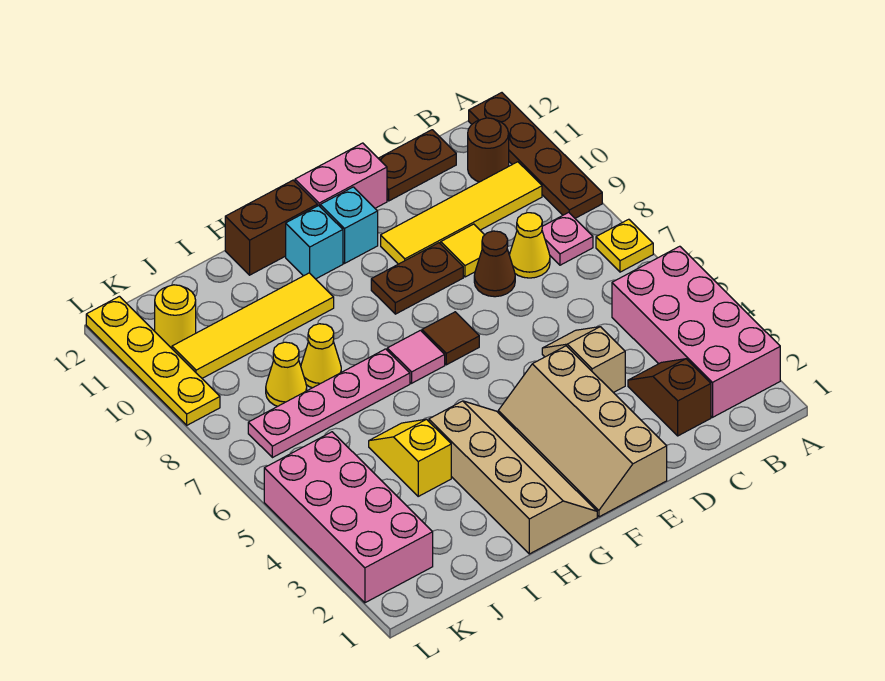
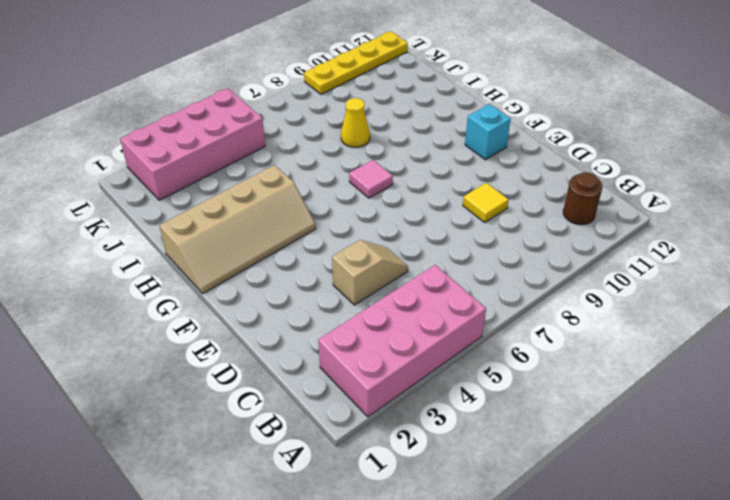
none -> yellow plate A7 level 1
none -> brown plate A9:A12 level 1
none -> pink plate B8 level 1

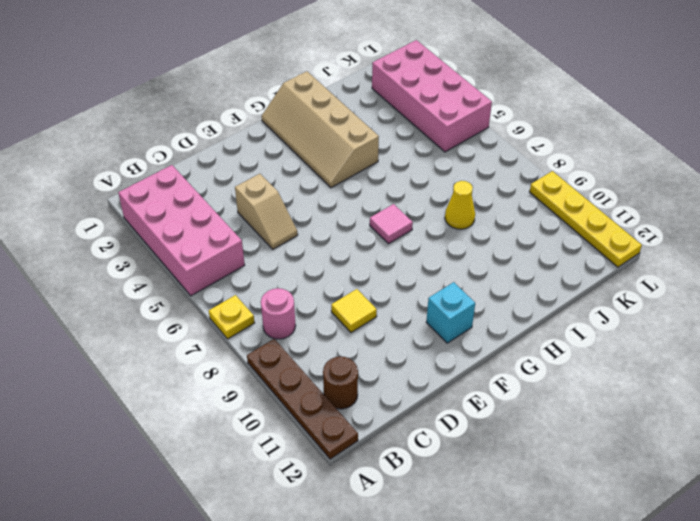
pink round brick B8 level 1 -> pink plate B8 level 1
none -> yellow tile B10:E10 level 1
none -> brown slope C2:C3 level 1 top 2
none -> yellow cone C8 level 1

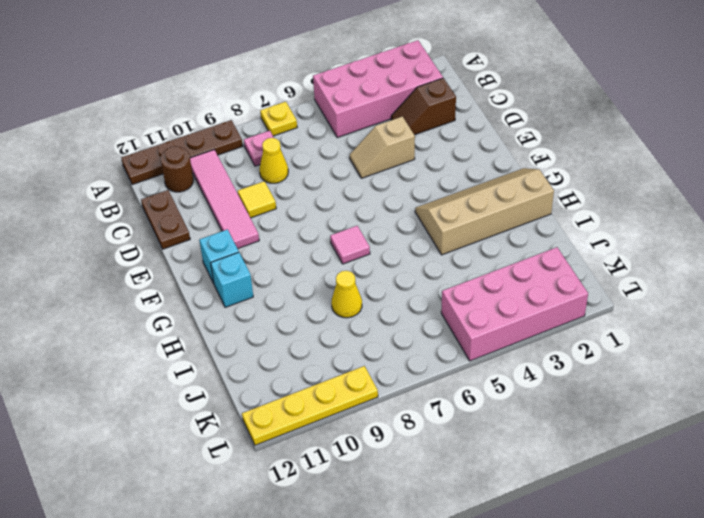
pink tile B10:E10 level 1 -> yellow tile B10:E10 level 1
none -> brown cone D8 level 1
none -> tan slope E1:F4 level 1 top E
none -> brown plate E9:F9 level 1

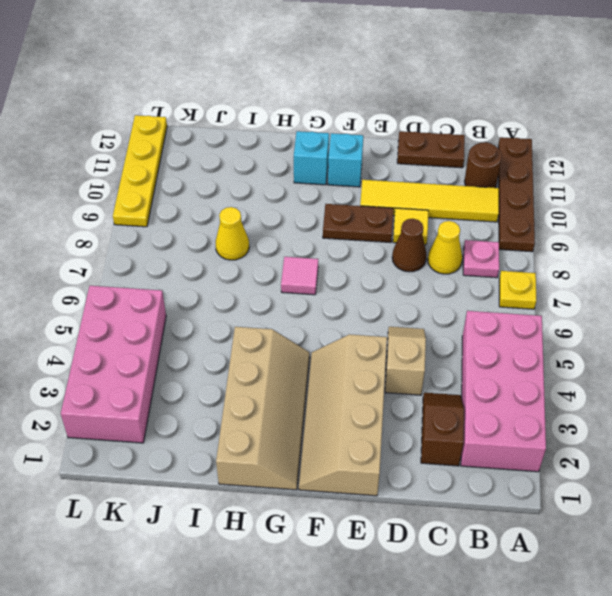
none -> pink brick E12:F12 level 1
none -> brown tile F7 level 1
none -> brown brick G12:H12 level 1

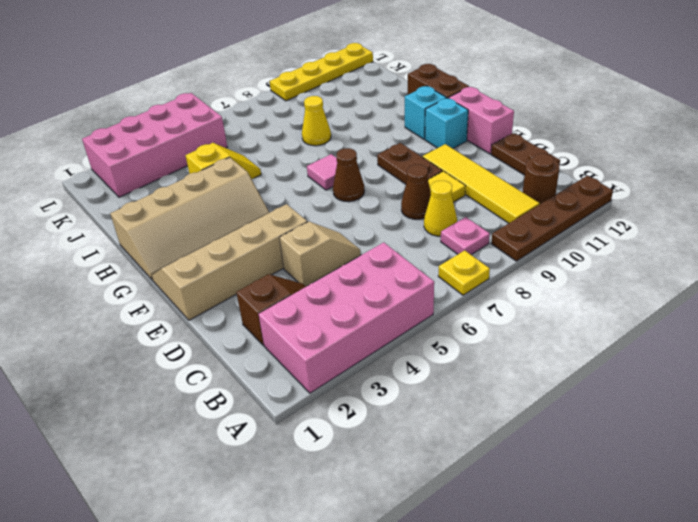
brown cone F7 level 1 -> brown tile F7 level 1
none -> pink plate H7:K7 level 1
none -> yellow tile H10:K10 level 1
none -> yellow cone J8 level 1

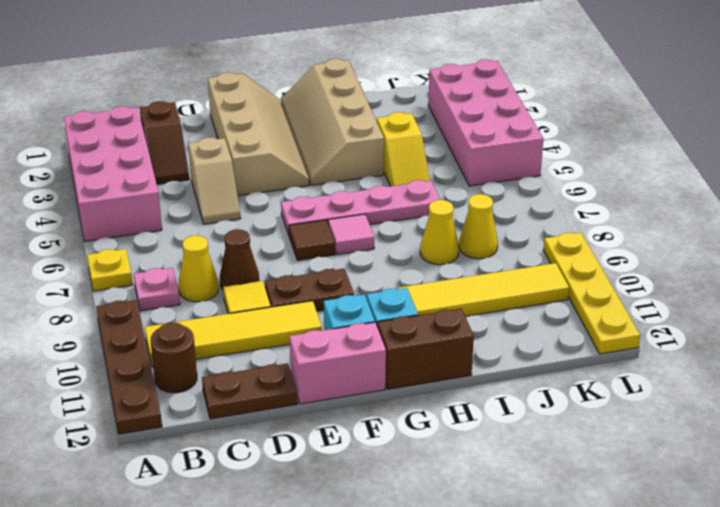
pink plate F6:I6 level 1 -> pink plate H7:K7 level 1
none -> yellow round brick K11 level 1

